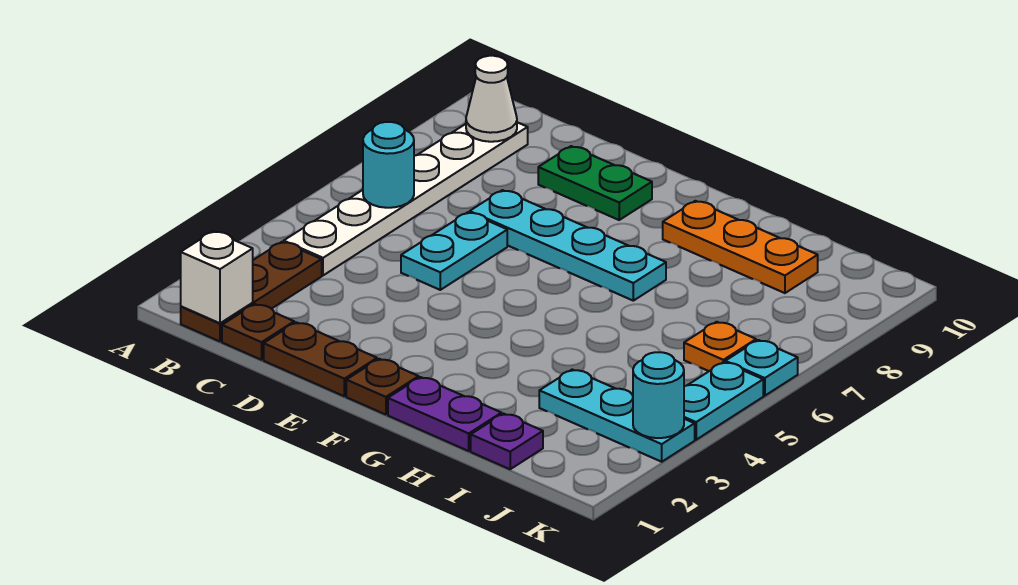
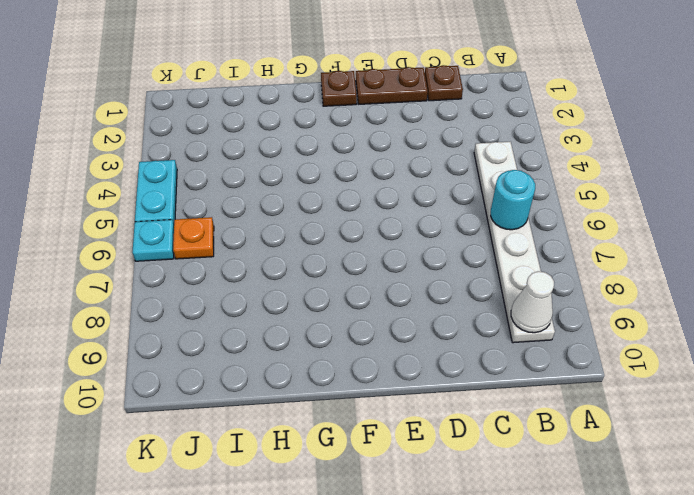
none -> brown plate B1:B3 level 1
none -> cyan plate D5:D6 level 1
none -> cyan plate D7:G7 level 1

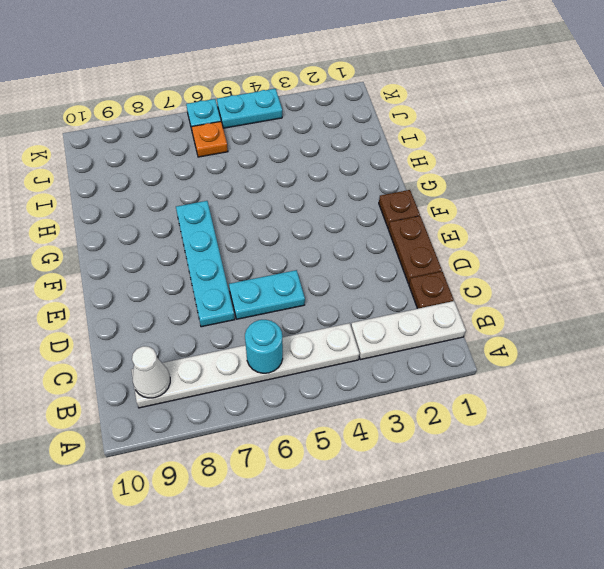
white plate B1:B3 level 1 -> brown plate B1:B3 level 1
none -> green plate D9:E9 level 1
none -> purple plate G1:H1 level 1
none -> orange plate G9:I9 level 1

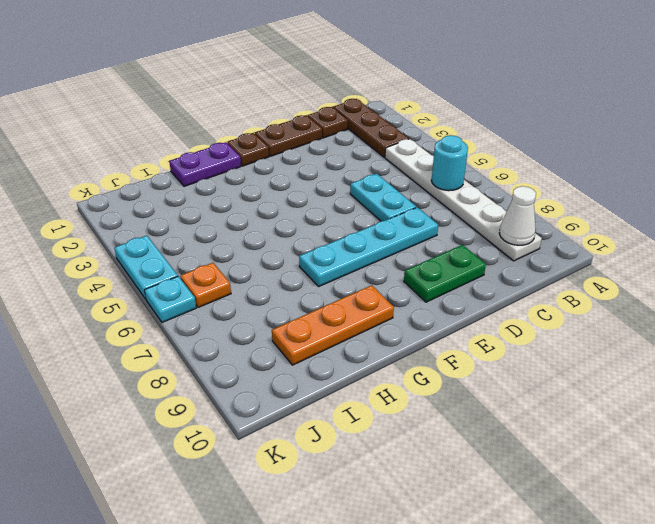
none -> purple plate I1 level 1
none -> cyan plate I3:K3 level 1
none -> white brick B1 level 2

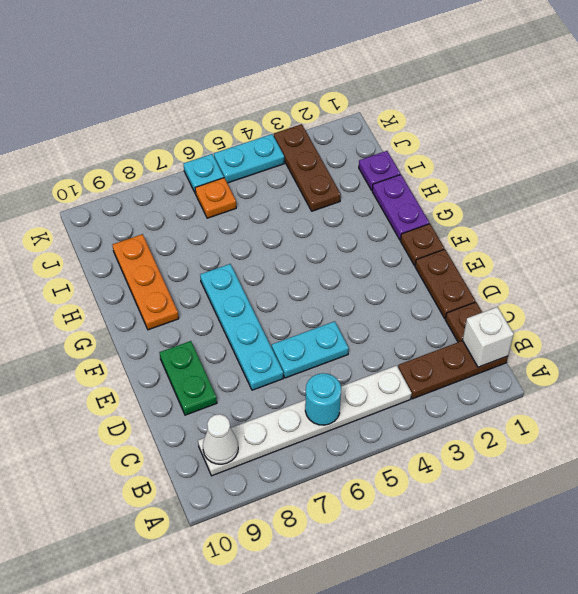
brown plate I3:K3 level 1 -> cyan plate I3:K3 level 1
none -> cyan round brick K3 level 2

